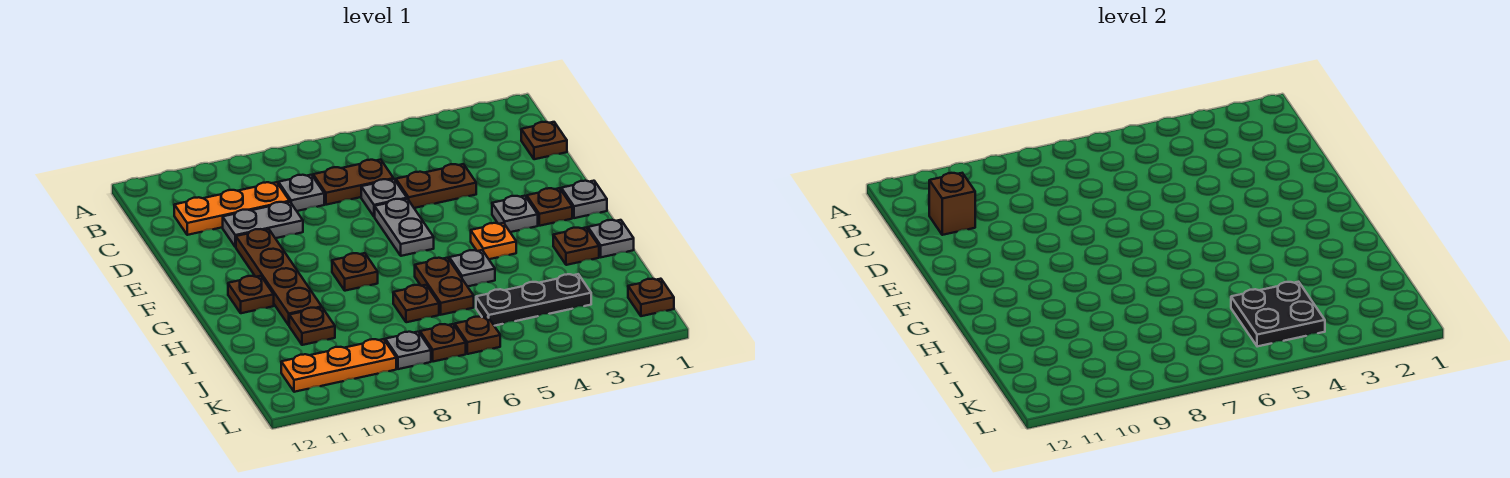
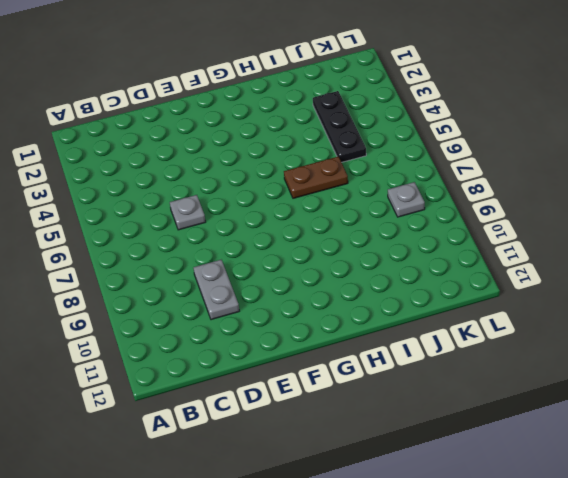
none -> brown plate C1 level 1
none -> brown plate C6:C7 level 1
none -> grey plate C8 level 1

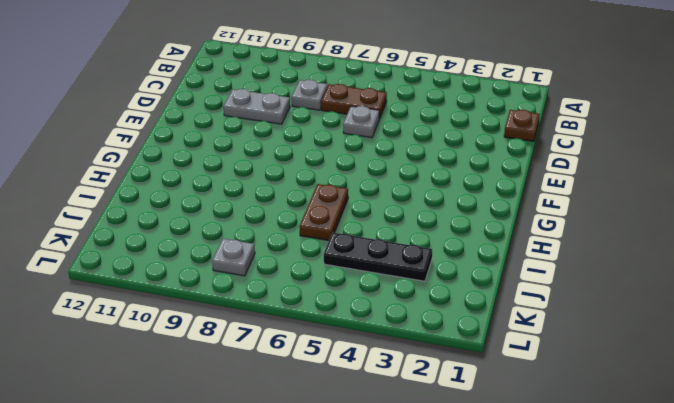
none -> orange plate C9:C11 level 1
none -> brown plate D4:D5 level 1
none -> grey plate E6:F6 level 1

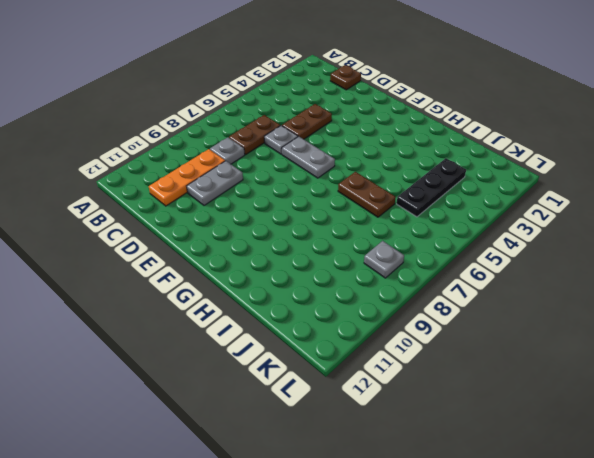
none -> brown plate E10:H10 level 1
none -> grey plate F1 level 1
none -> brown plate F2 level 1

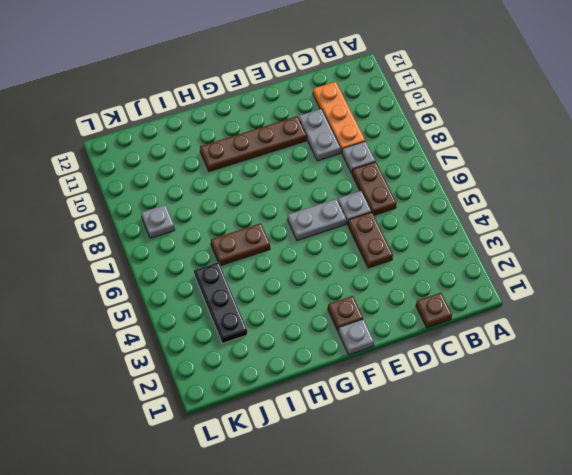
none -> grey plate F3 level 1
none -> orange plate G4 level 1
none -> brown plate G8 level 1

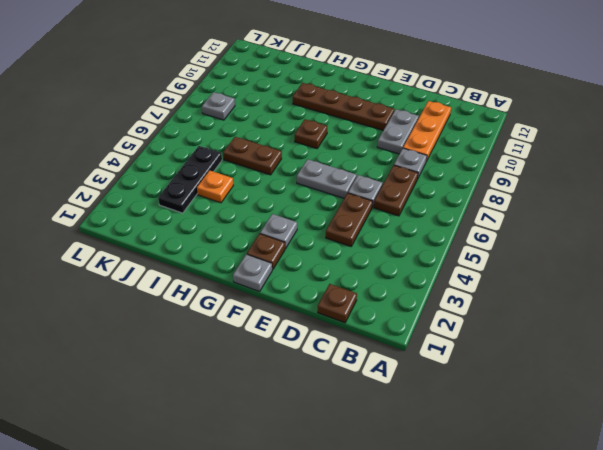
orange plate I4 level 1 -> orange plate G4 level 1
none -> brown plate G11 level 1
none -> grey plate H1 level 1
none -> brown plate H2 level 1

